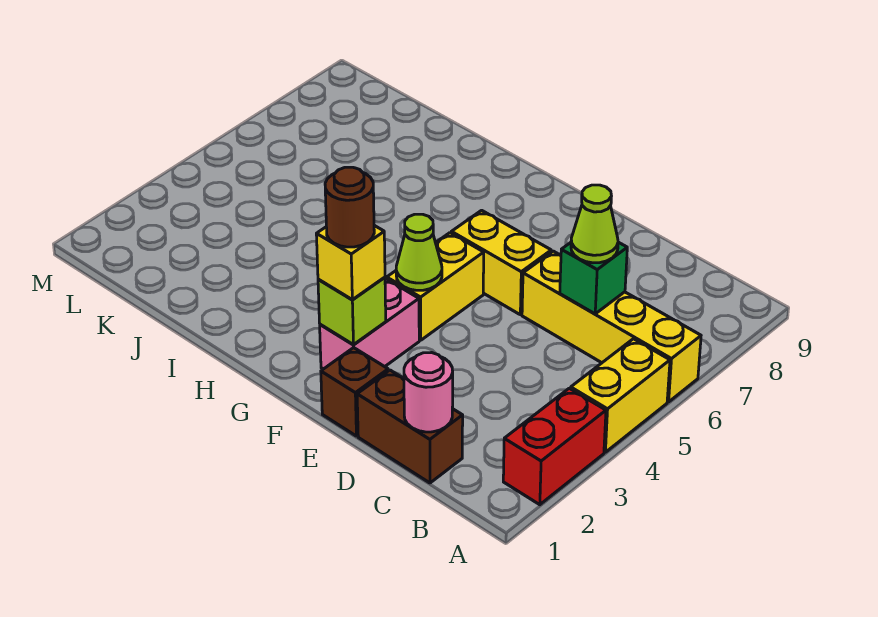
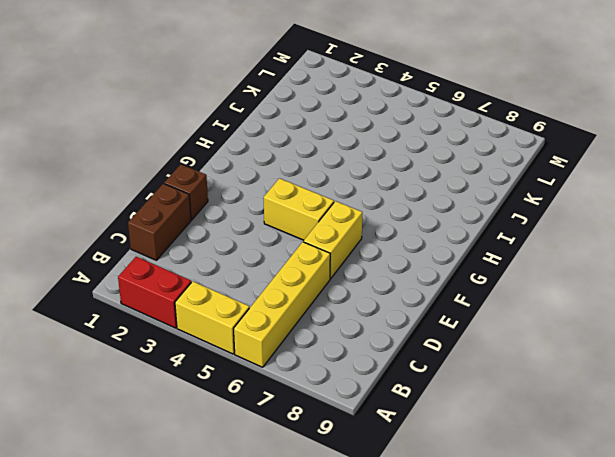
none -> pink brick F2:F3 level 1
none -> pink round brick C1 level 2
none -> green brick C6 level 2

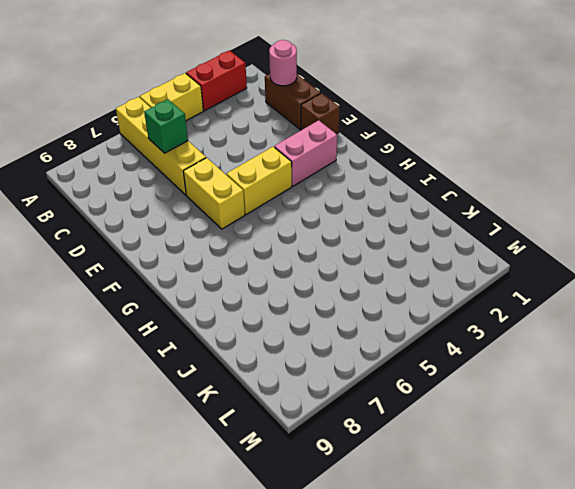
none -> lime brick F2 level 2
none -> lime cone F4 level 2
none -> lime cone C6 level 3

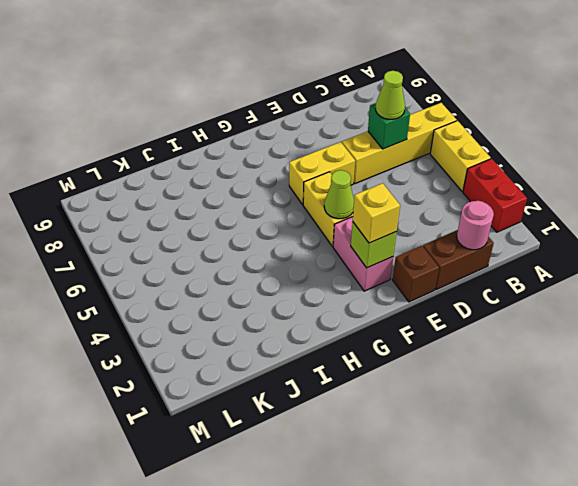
none -> brown round brick F2 level 4

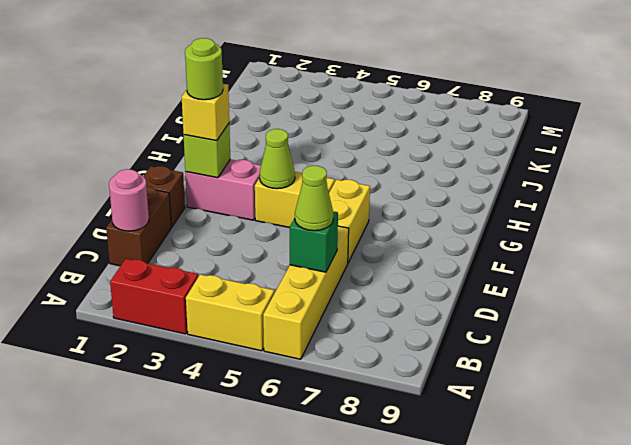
lime round brick F2 level 4 -> brown round brick F2 level 4

